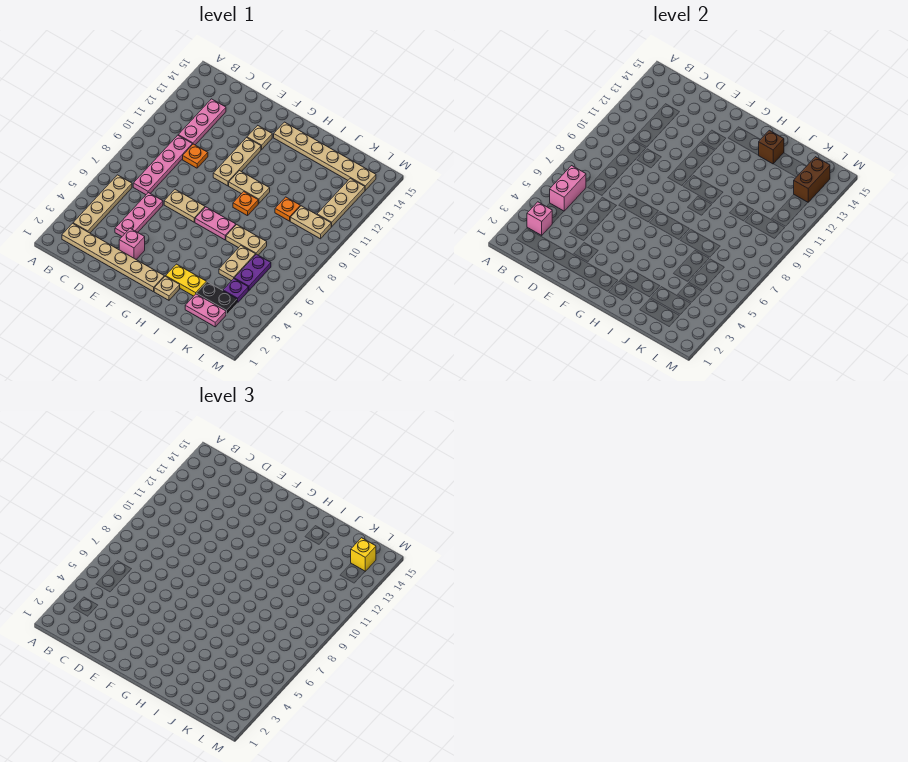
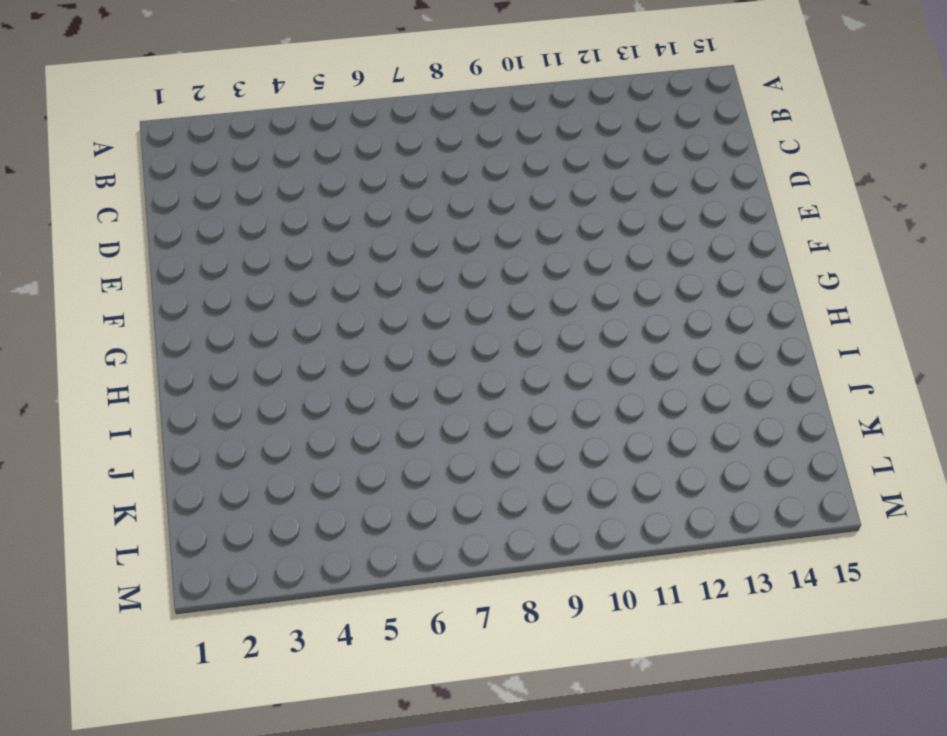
none -> tan plate B2:G2 level 1
none -> tan plate B3:B6 level 1
none -> pink plate C7:C10 level 1
none -> pink plate C11:C13 level 1

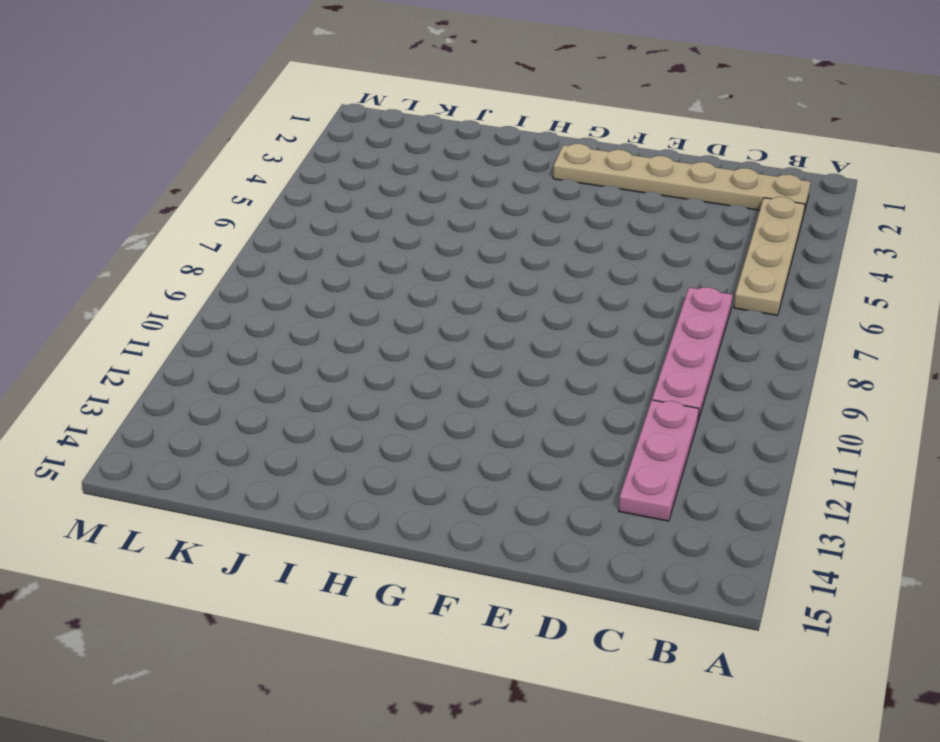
none -> pink plate D4:D6 level 1
none -> orange plate D10 level 1
none -> pink brick E3 level 1
none -> tan plate E7:F7 level 1

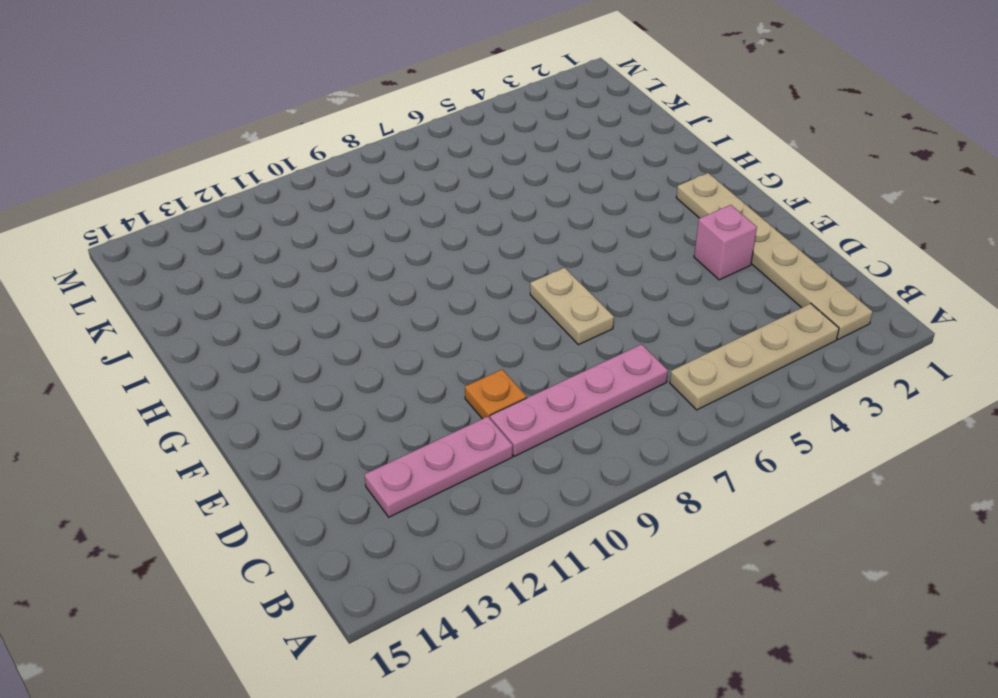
none -> pink plate D4:D6 level 1
none -> tan plate F10:F12 level 1
none -> tan plate F13 level 1
none -> pink plate G7:H7 level 1

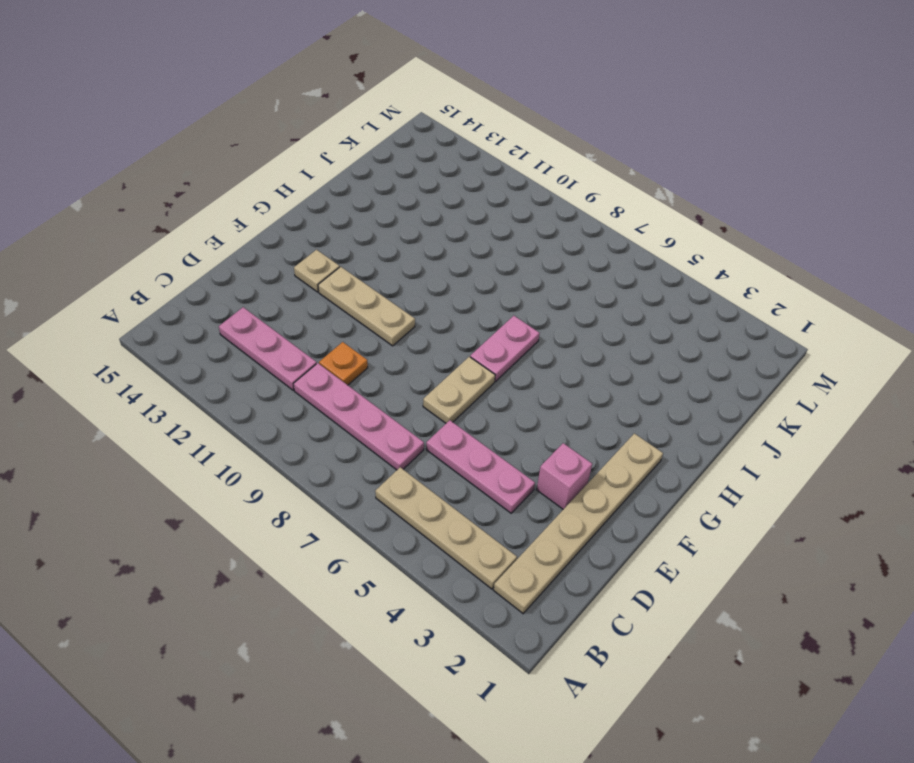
none -> tan plate G10:H10 level 1
none -> tan plate G14:L14 level 1
none -> tan plate H2 level 1
none -> yellow plate H3:I3 level 1

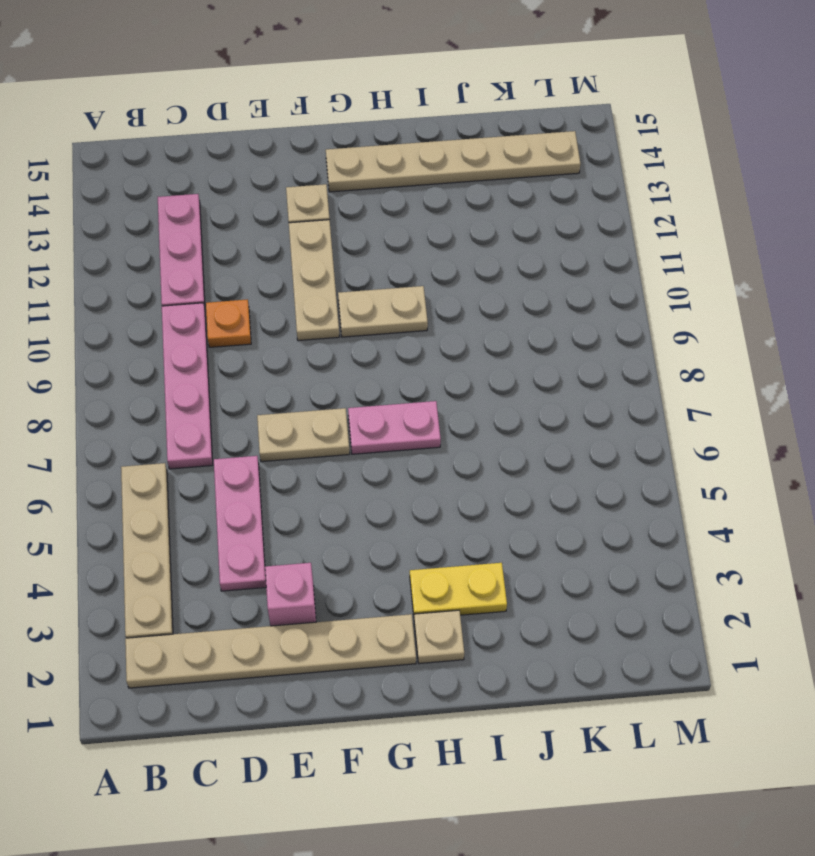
none -> orange plate H9 level 1
none -> tan plate I7:J7 level 1
none -> pink plate J2:K2 level 1
none -> black plate J3:K3 level 1

